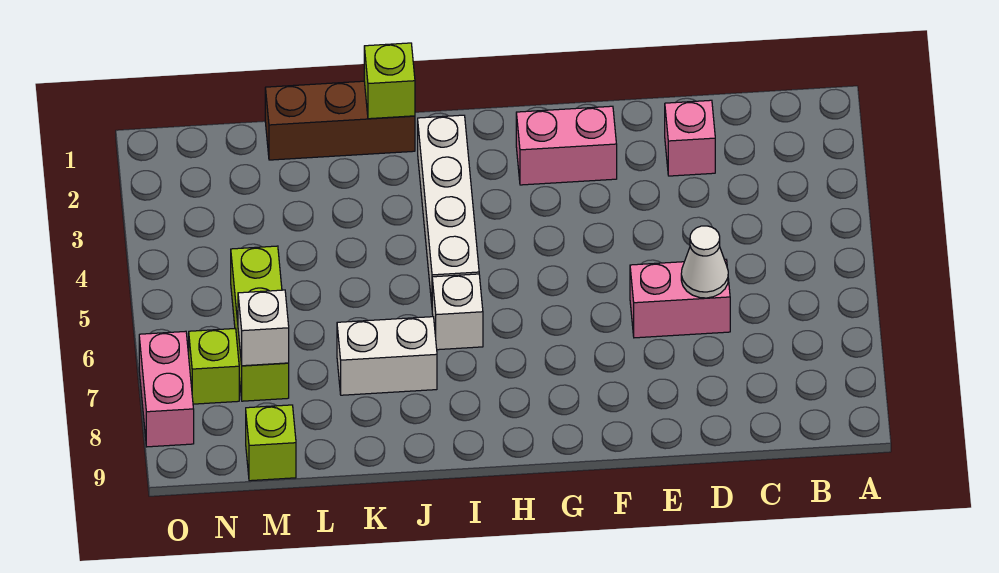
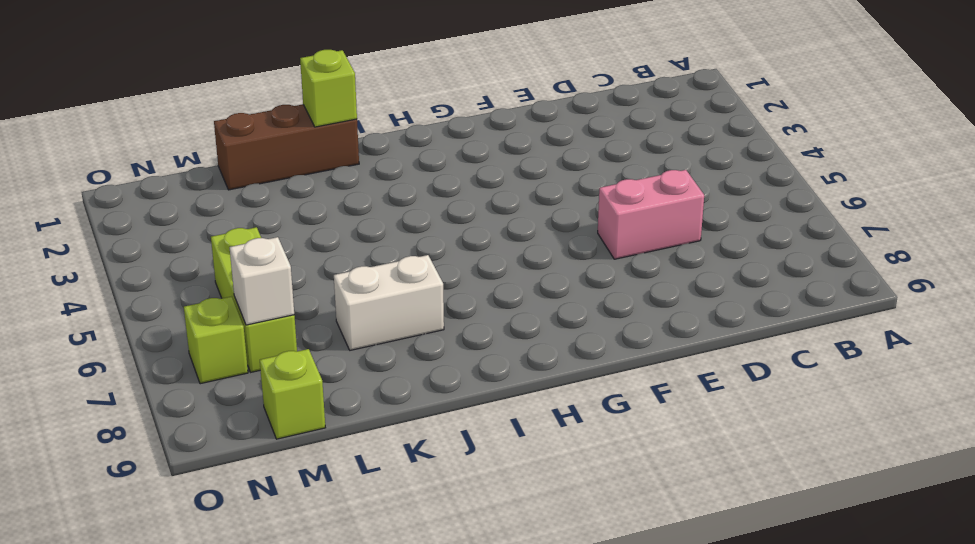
none -> pink brick D2 level 1
none -> pink brick F2:G2 level 1
none -> white brick I2:I5 level 1

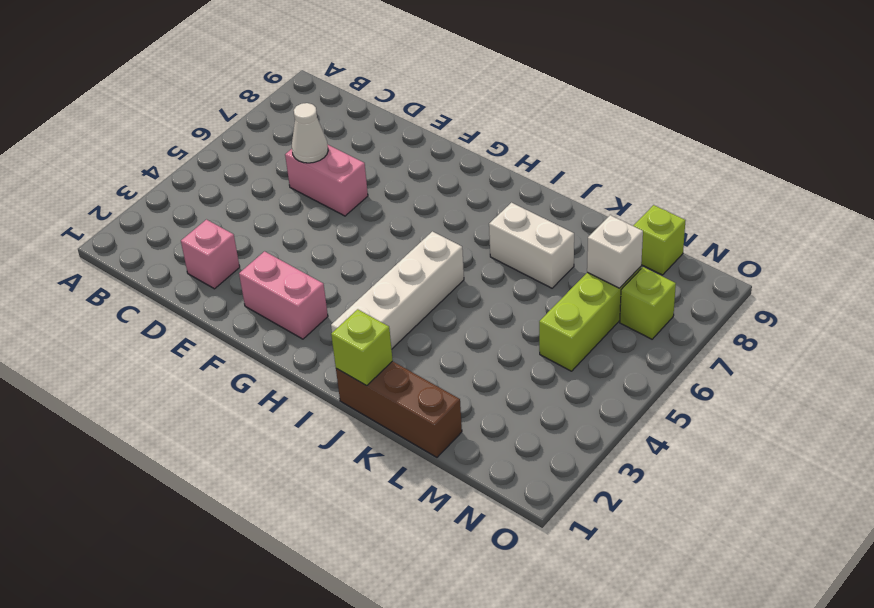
none -> white brick I6 level 1
none -> pink brick O7:O8 level 1

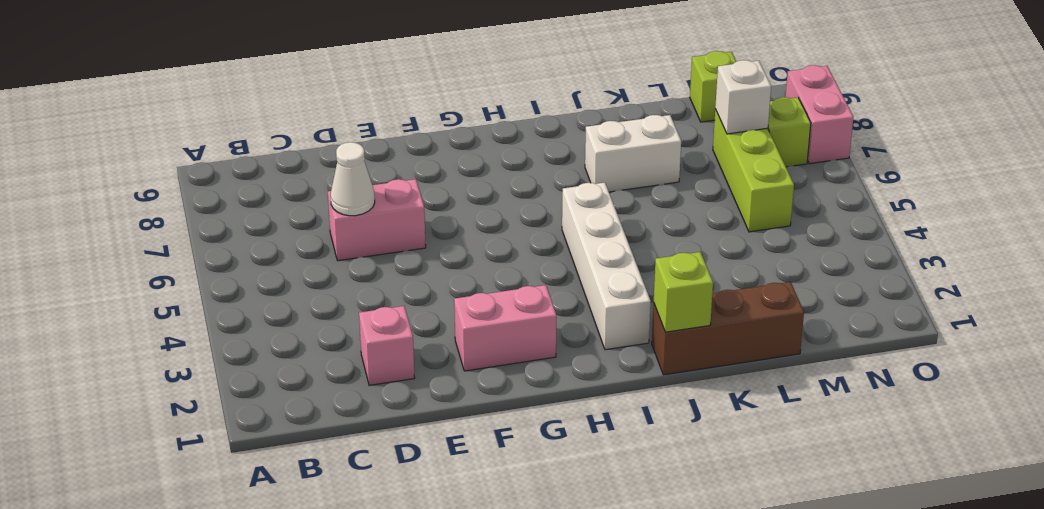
none -> white brick I6 level 1

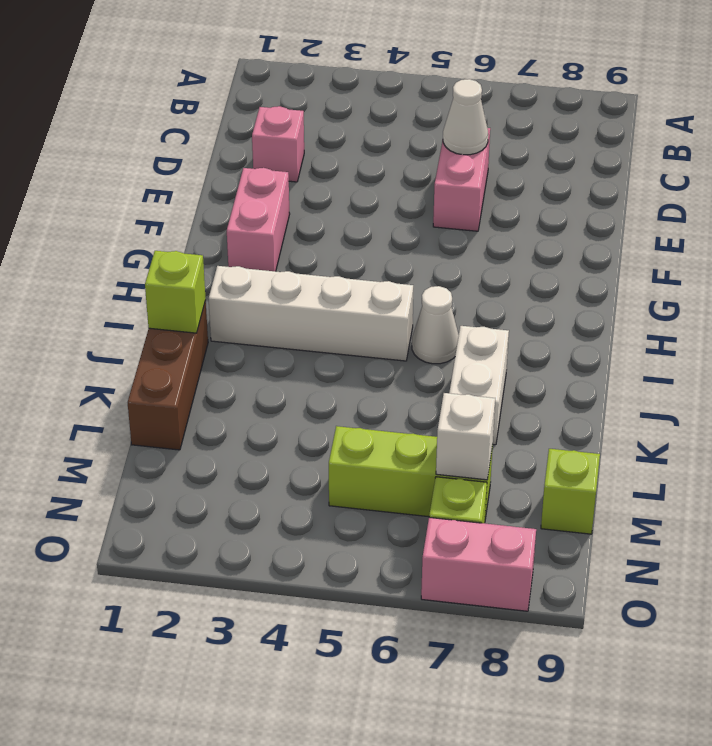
white cone I6 level 1 -> white brick I6 level 1

